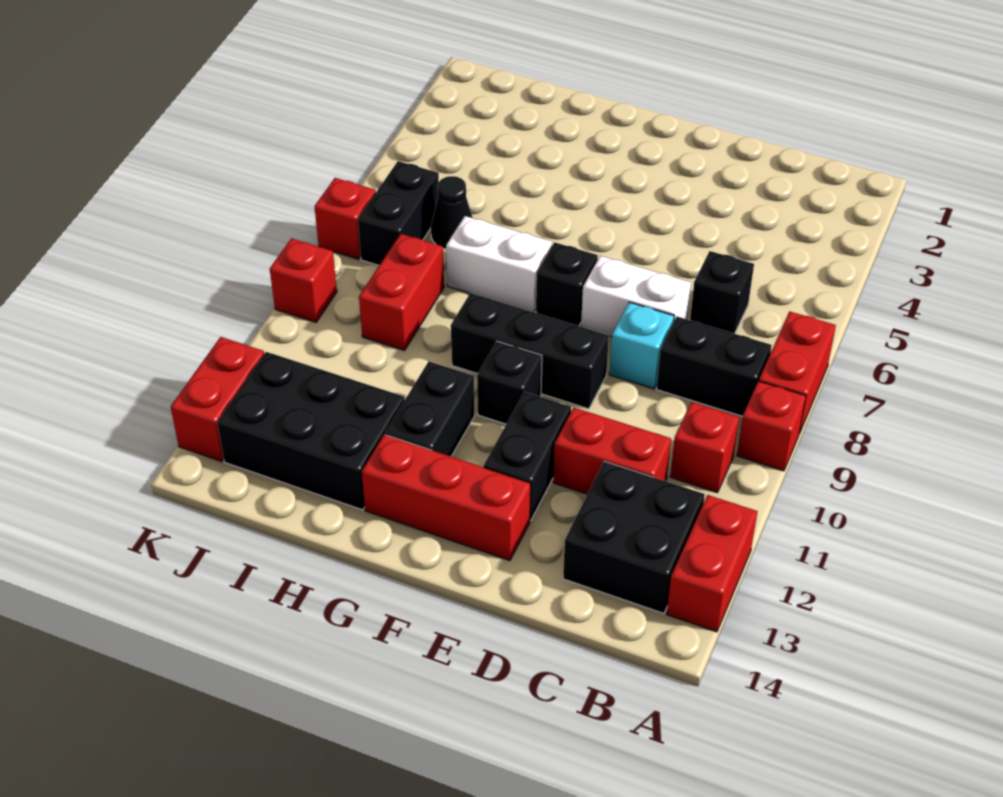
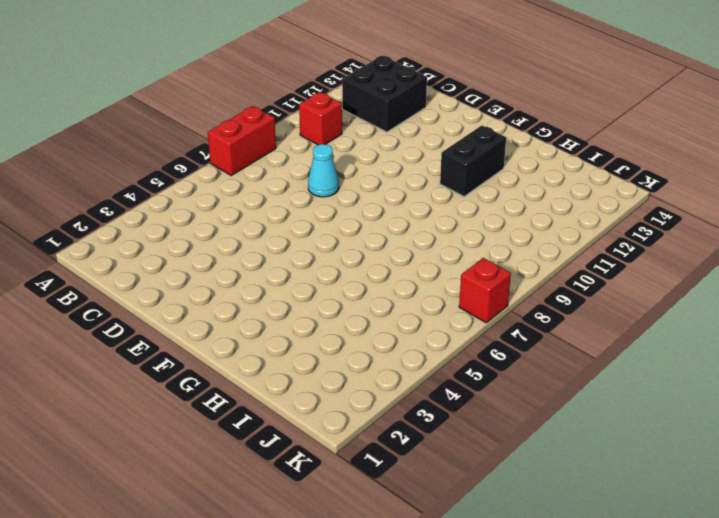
cyan cone D8 level 1 -> cyan brick D8 level 1
none -> red brick A9 level 1
none -> red brick A12:A13 level 1
none -> black brick B8:C8 level 1

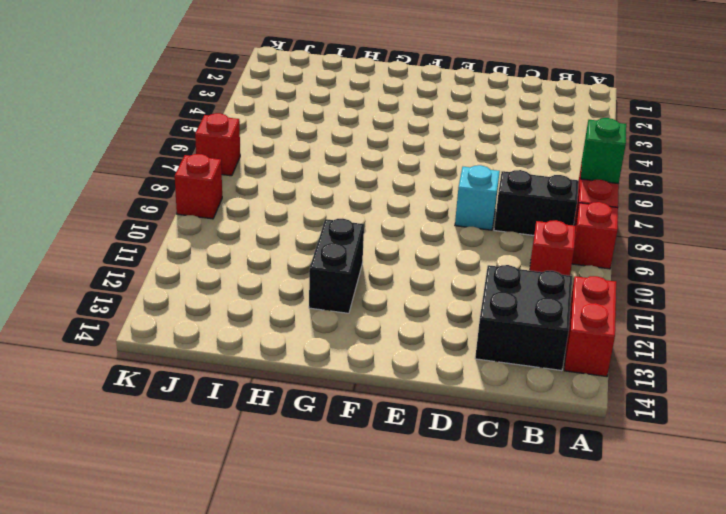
green brick A7 level 2 -> none
none -> black brick C6 level 1
none -> red brick C11:D11 level 1
none -> white brick D7:E7 level 1

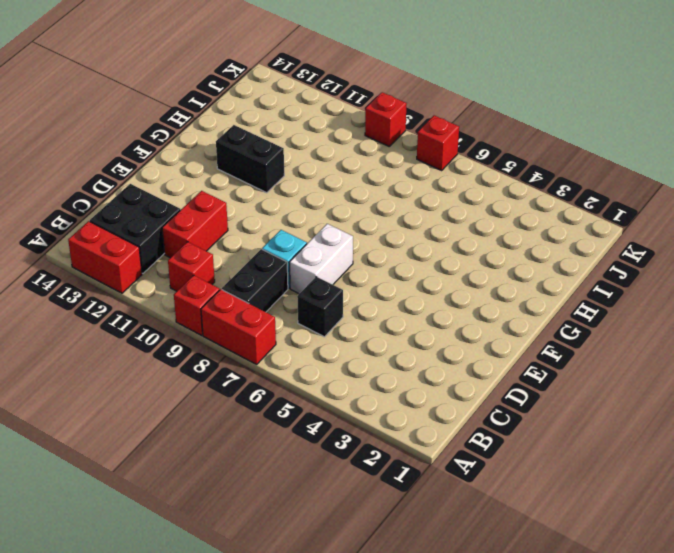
none -> black brick E9:G9 level 1
none -> black brick E11:E12 level 1
none -> red brick E13:G13 level 1

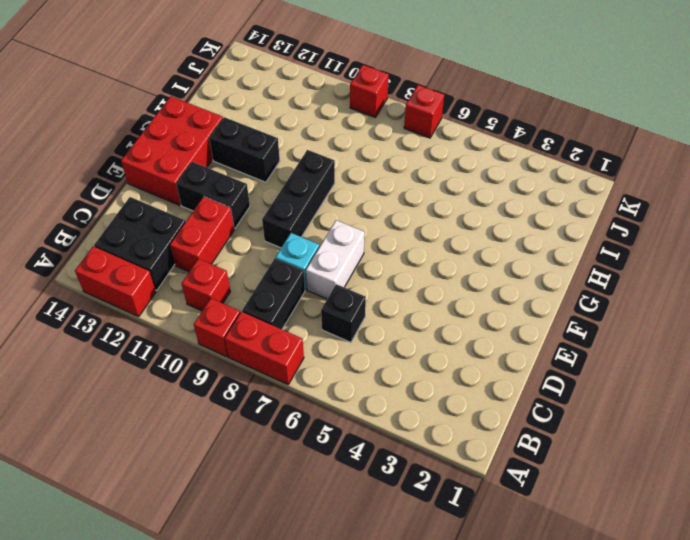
red brick E13:G14 level 1 -> red brick E13:G13 level 1
none -> black brick F7 level 1
none -> black brick F10 level 1
none -> white brick G7:H7 level 1

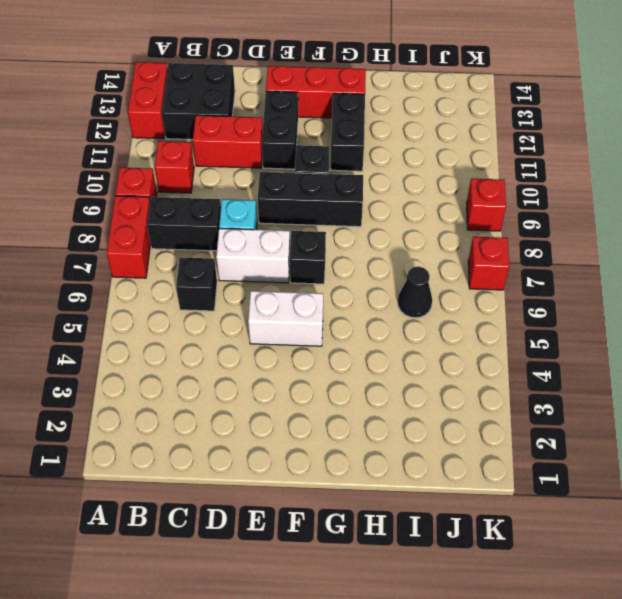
white brick E5:F5 level 1 -> white brick G7:H7 level 1
none -> black brick H12:J13 level 1
none -> red brick I8:I9 level 1
none -> black brick J6:J7 level 1

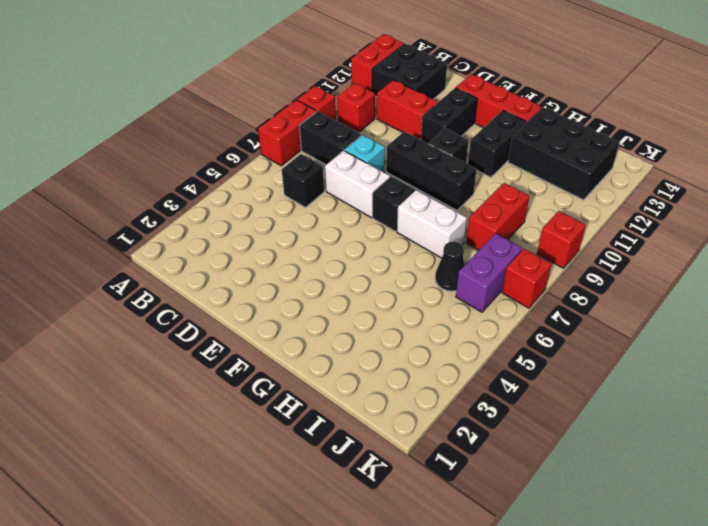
purple brick J6:J7 level 1 -> black brick J6:J7 level 1
none -> red brick K12:K13 level 1

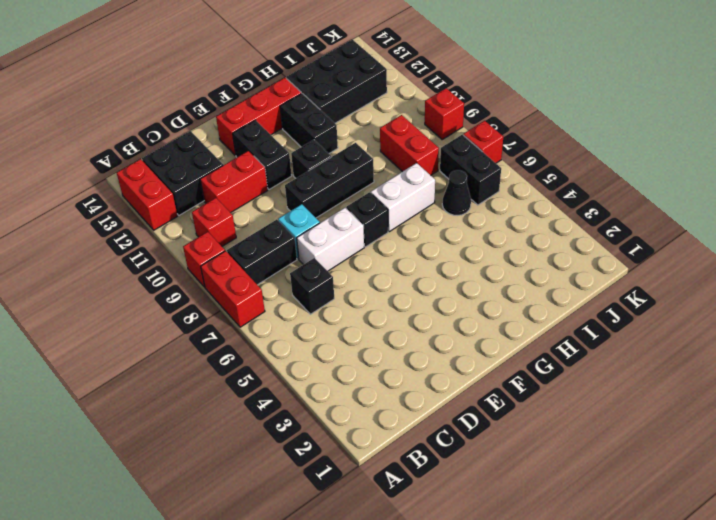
none -> red brick K12:K13 level 1

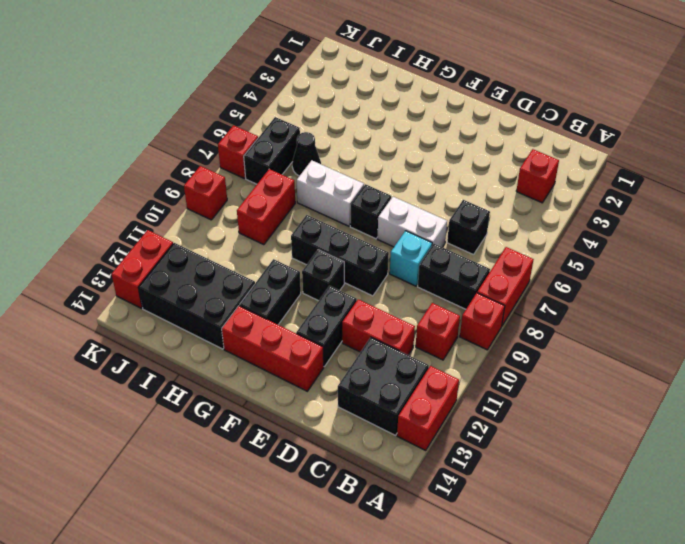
red brick B3 level 1 -> none

